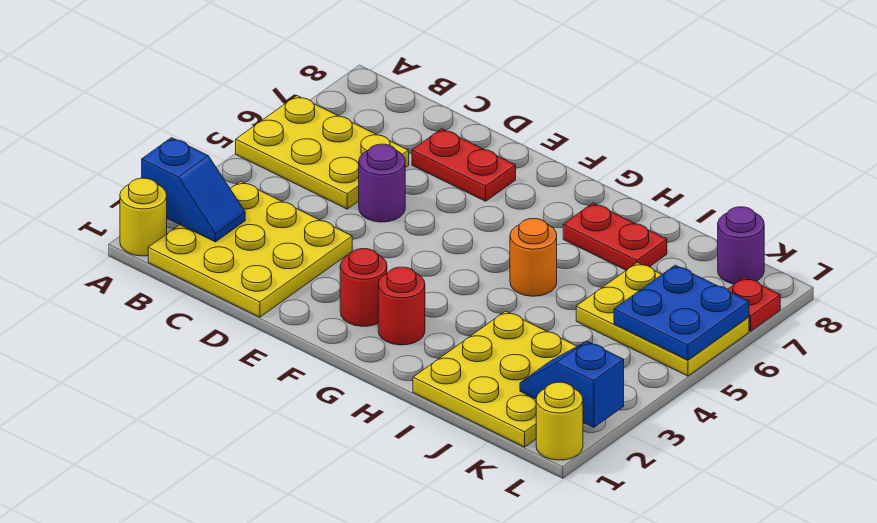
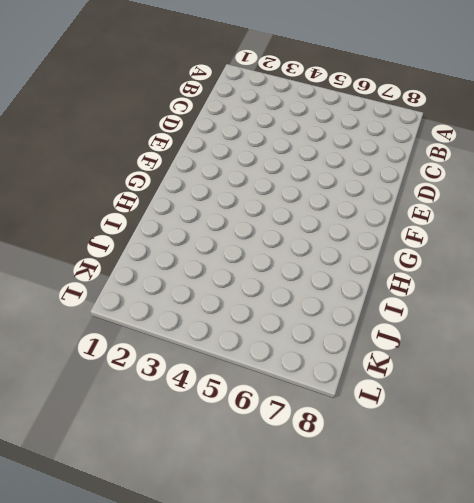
none -> yellow round brick A1 level 1
none -> yellow plate A5:C6 level 1
none -> yellow plate B1:D3 level 1

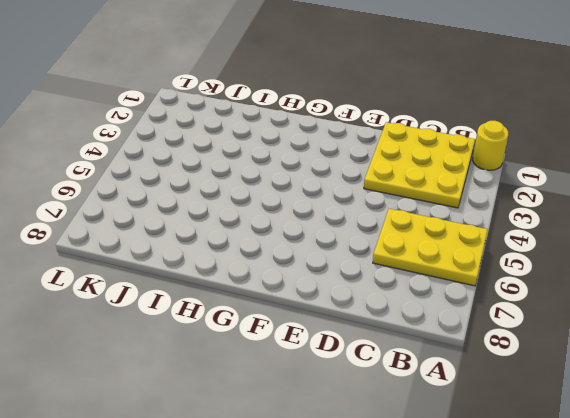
none -> purple round brick D5 level 1
none -> red plate D7:E7 level 1
none -> red round brick F2 level 1

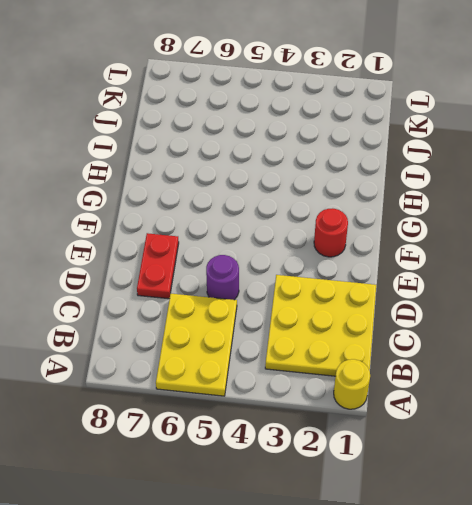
none -> red round brick G2 level 1
none -> orange round brick H5 level 1
none -> red plate H7:I7 level 1

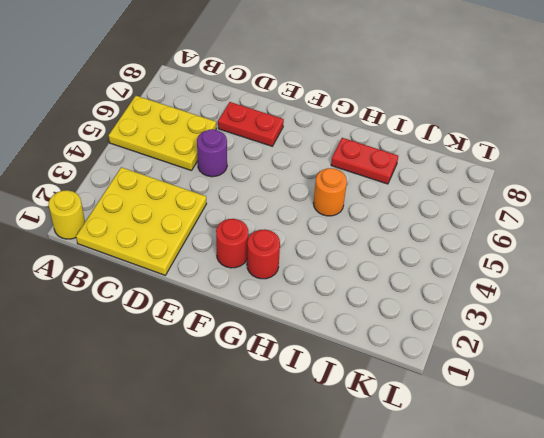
none -> yellow plate I1:K3 level 1
none -> yellow plate J5:L6 level 1
none -> purple round brick K8 level 1

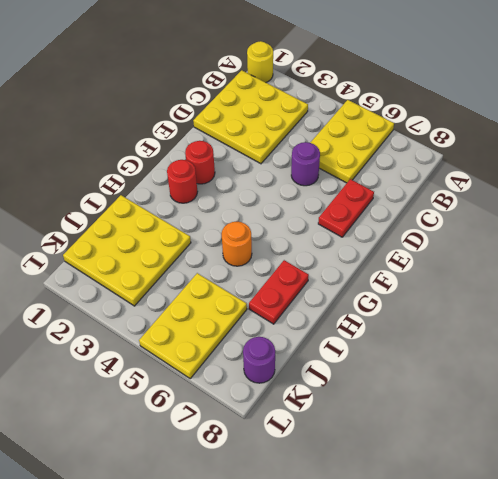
none -> yellow round brick L1 level 1
none -> red plate L7 level 1
none -> blue slope A2:B2 level 2 top A

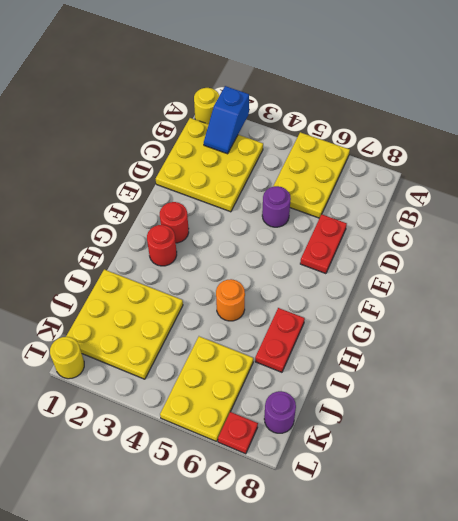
none -> blue slope K2:L2 level 2 top L
none -> blue plate K5:L6 level 2

